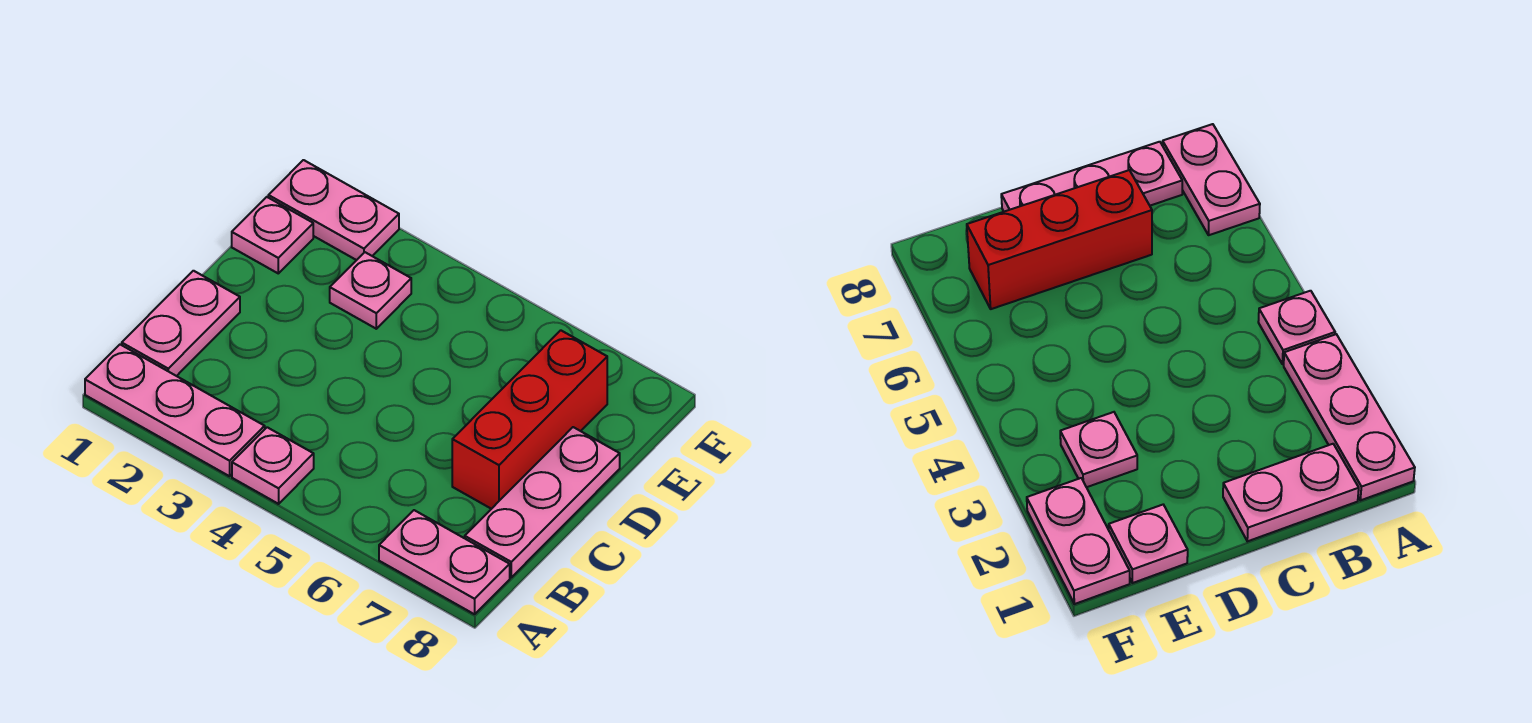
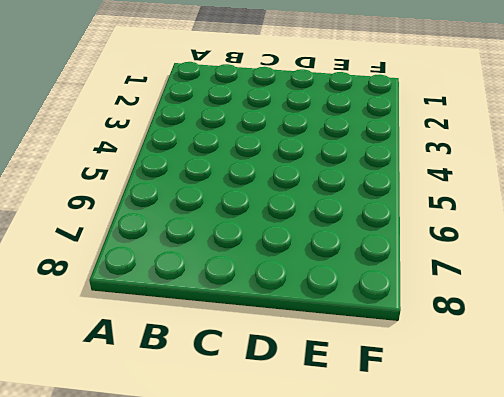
none -> pink plate A1:A3 level 1
none -> pink plate A4 level 1

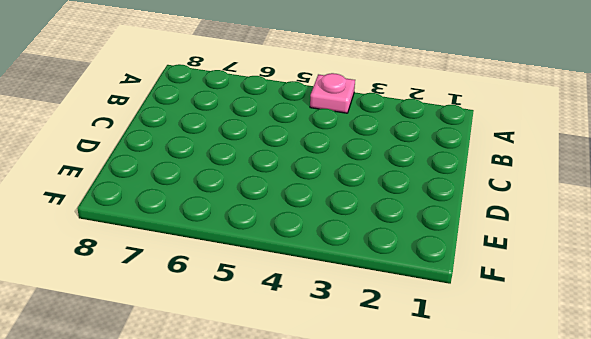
none -> pink plate A1:A3 level 1
none -> pink plate A7:A8 level 1

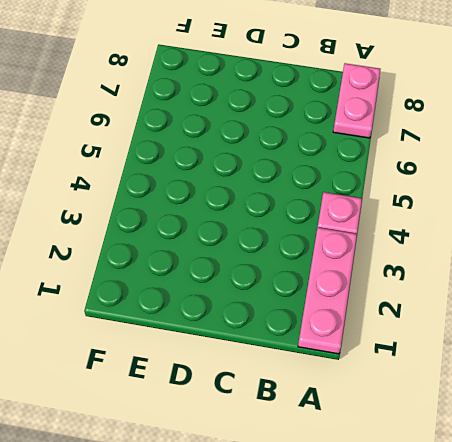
none -> pink plate B1:C1 level 1
none -> pink plate B8:D8 level 1

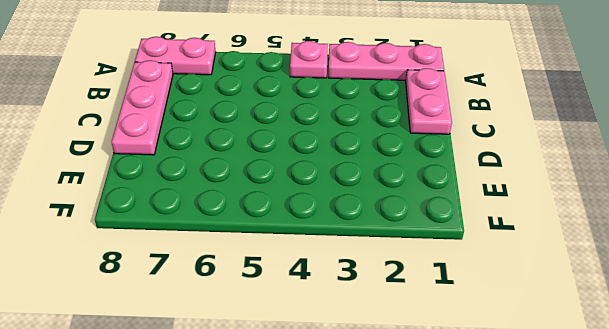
none -> red brick C7:E7 level 1
none -> pink plate E1 level 1

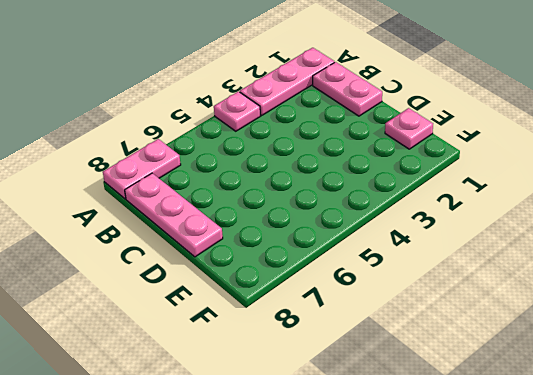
none -> red brick C7:E7 level 1
none -> pink plate E3 level 1

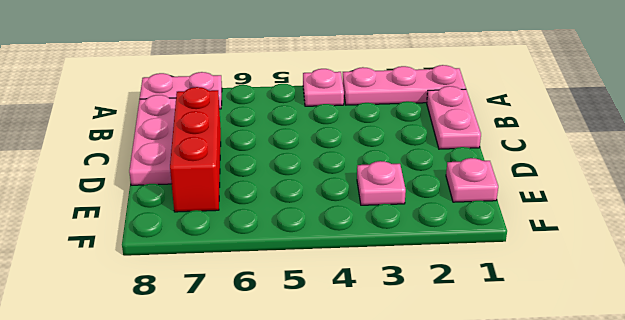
none -> pink plate F1:F2 level 1

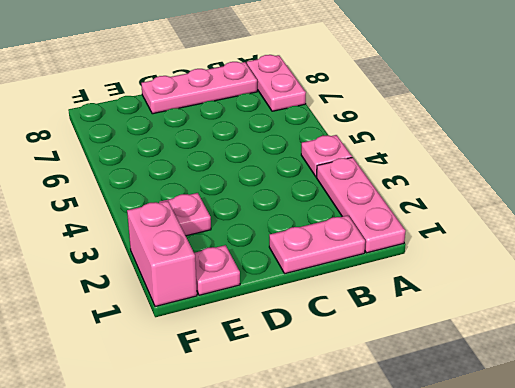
pink brick F1:F2 level 1 -> pink plate F1:F2 level 1
none -> red brick C7:E7 level 1

